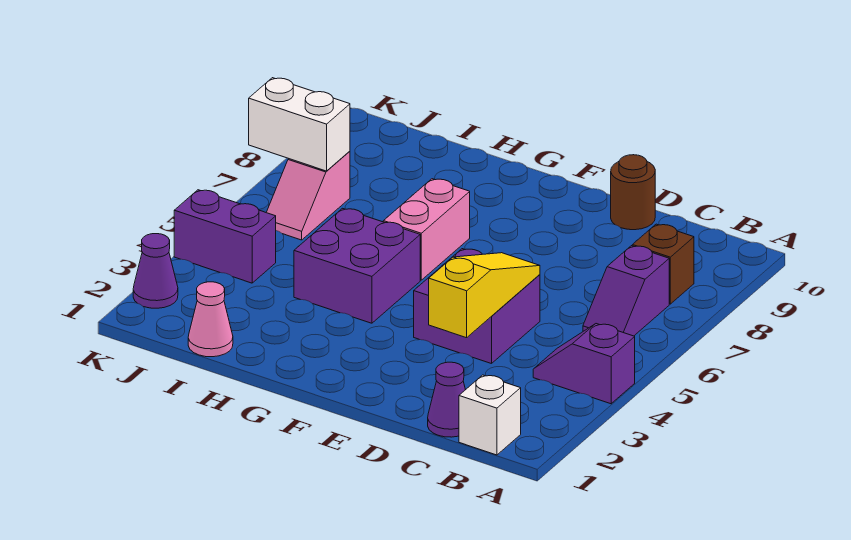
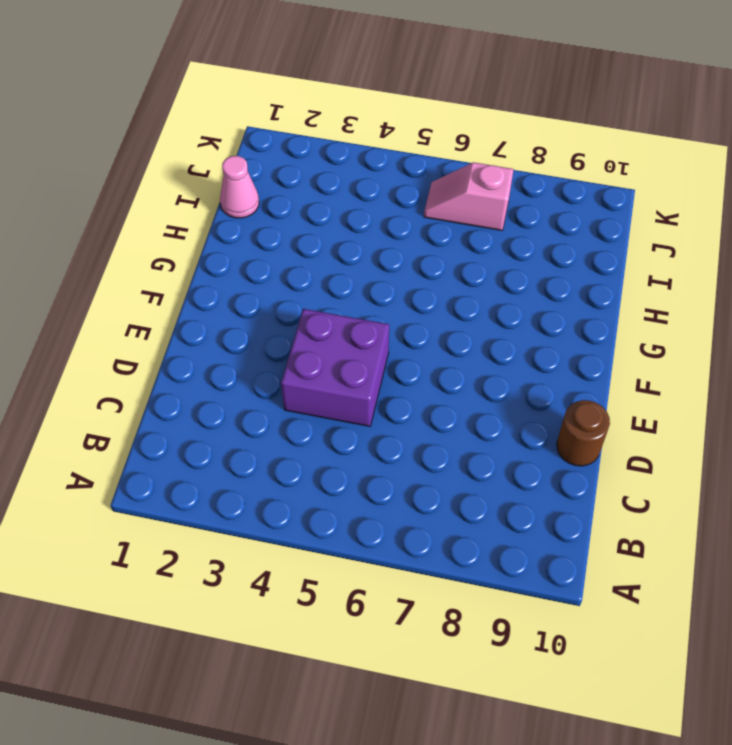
none -> purple slope A4:B4 level 1 top A
none -> white brick B1 level 1
none -> purple slope B6:B7 level 1 top 7

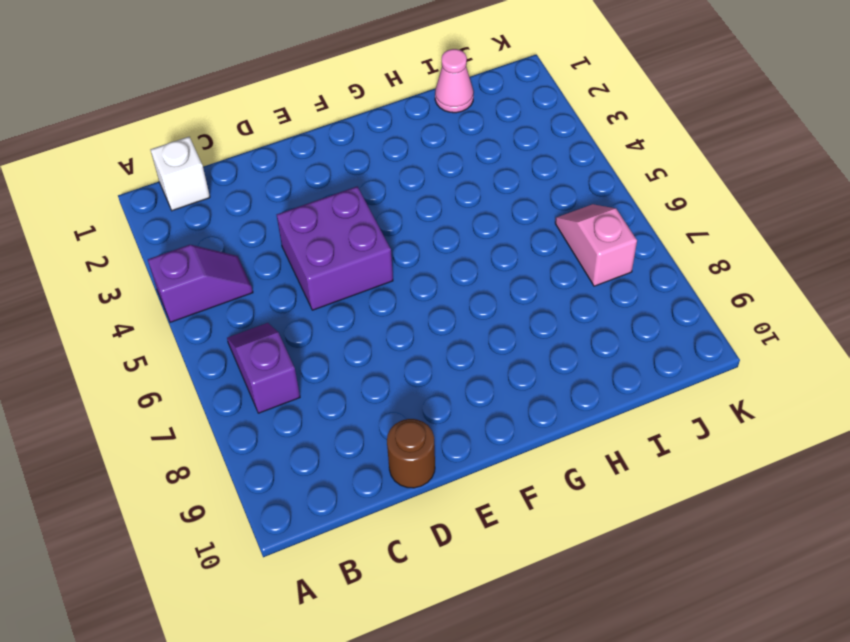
none -> brown brick B8 level 1
none -> purple cone C1 level 1
none -> purple brick G4:H5 level 1

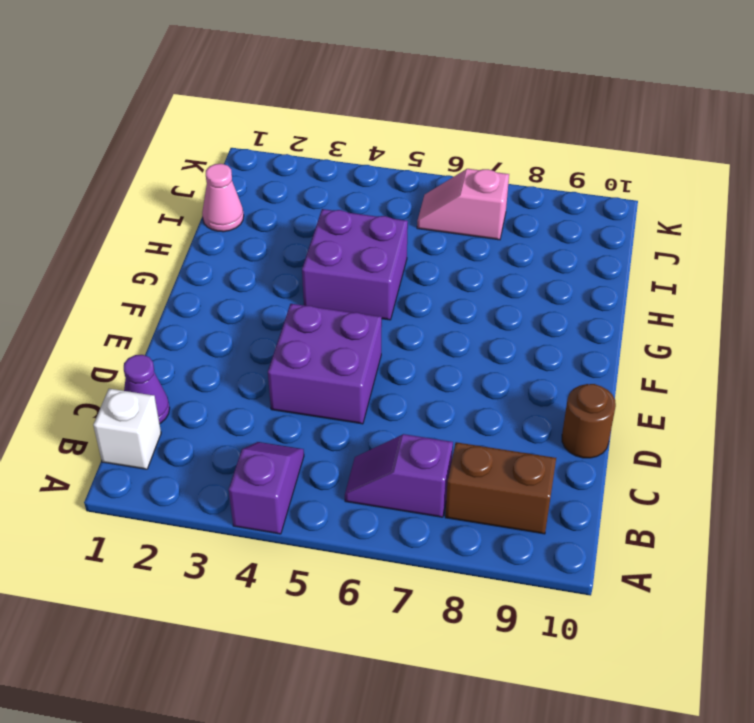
brown brick B8:B9 level 1 -> brown brick B8 level 1
none -> pink brick G6:G7 level 1
none -> purple brick J4:K4 level 1
none -> purple cone K2 level 1

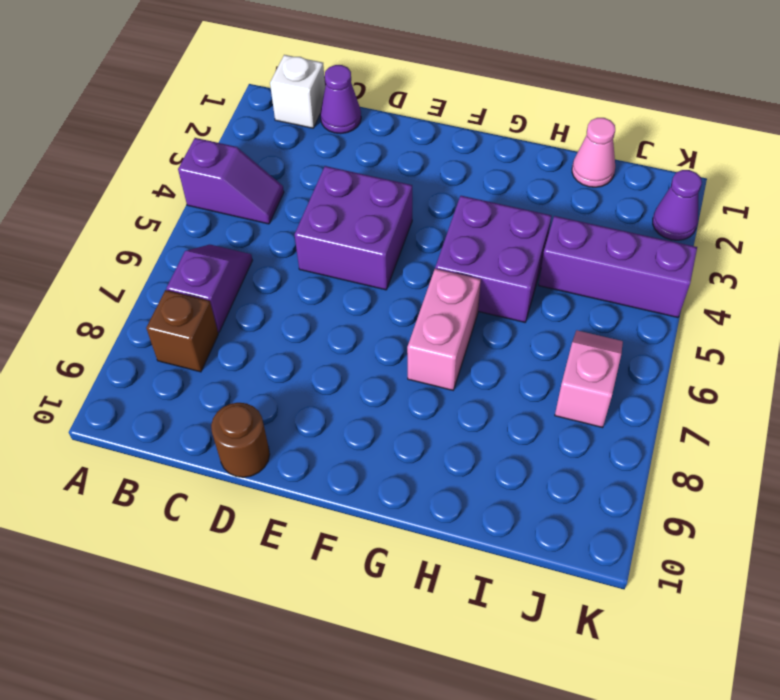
purple brick I4:K4 level 1 -> purple brick J4:K4 level 1
none -> yellow slope D3:D5 level 2 top 3
none -> white brick J7:K7 level 2

